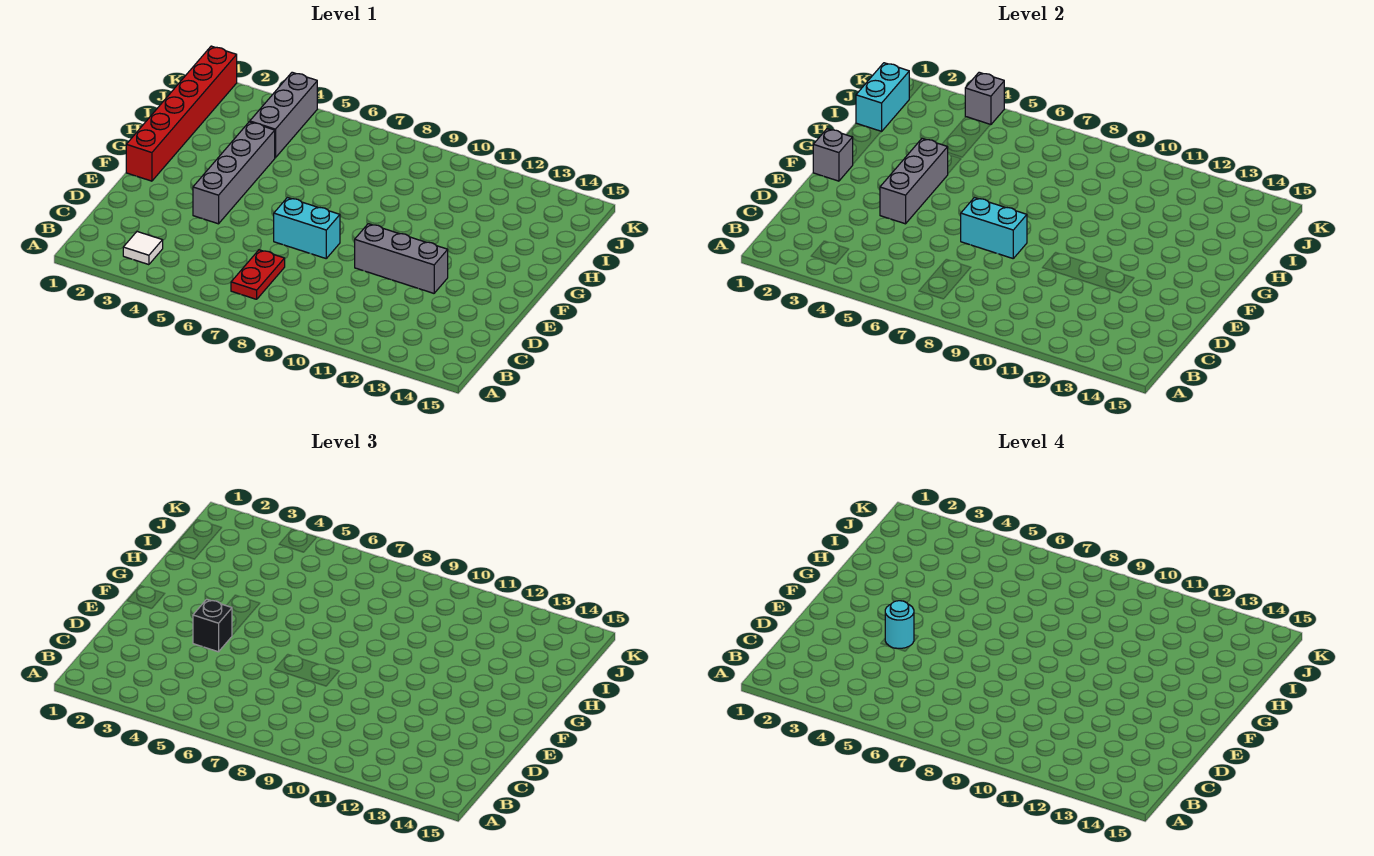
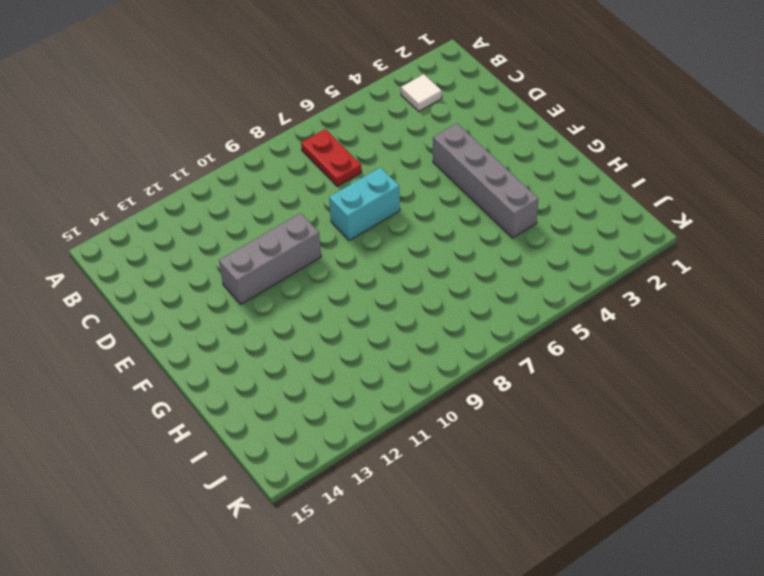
none -> red brick F1:K1 level 1
none -> grey brick I4:K4 level 1
none -> grey brick E4:G4 level 2

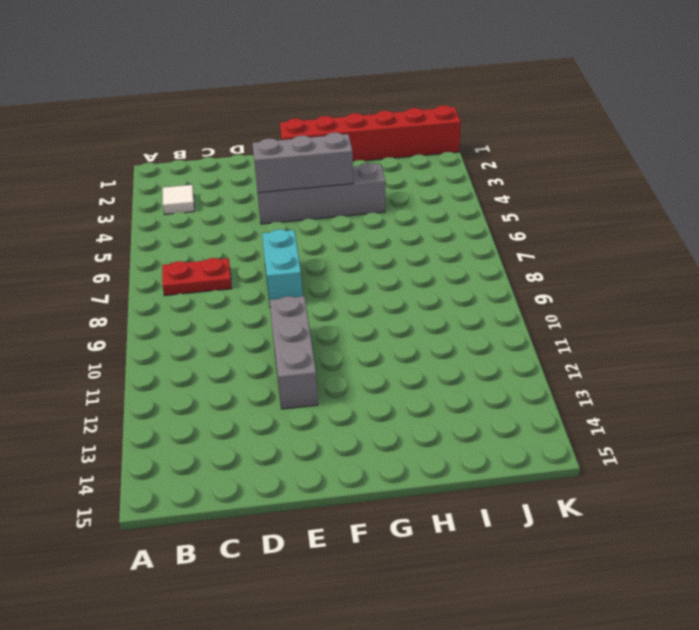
none -> grey brick I4:K4 level 1
none -> cyan brick E7:E8 level 2
none -> grey brick F1 level 2

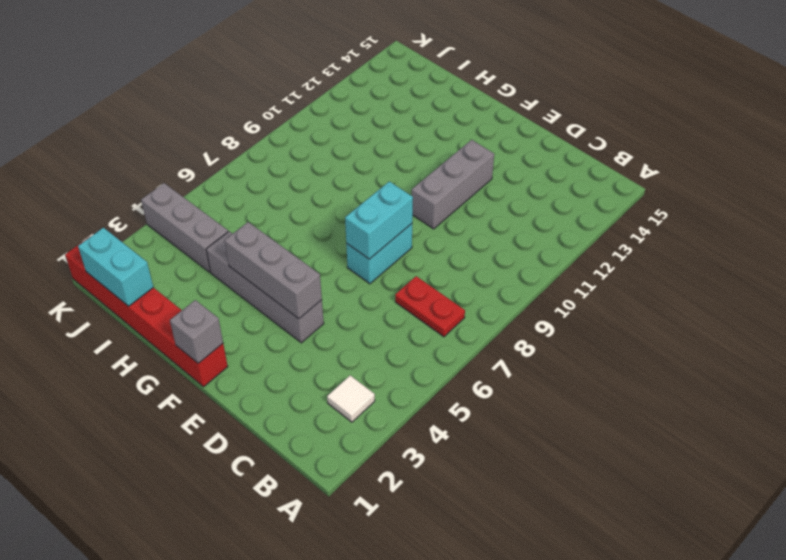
none -> grey brick K4 level 2
none -> black brick E4 level 3
none -> cyan round brick E4 level 4

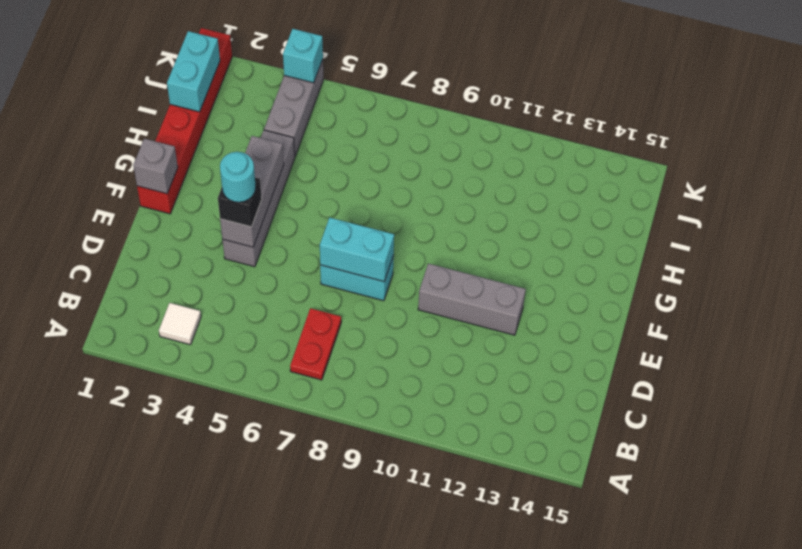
cyan brick K4 level 2 -> grey brick K4 level 2

